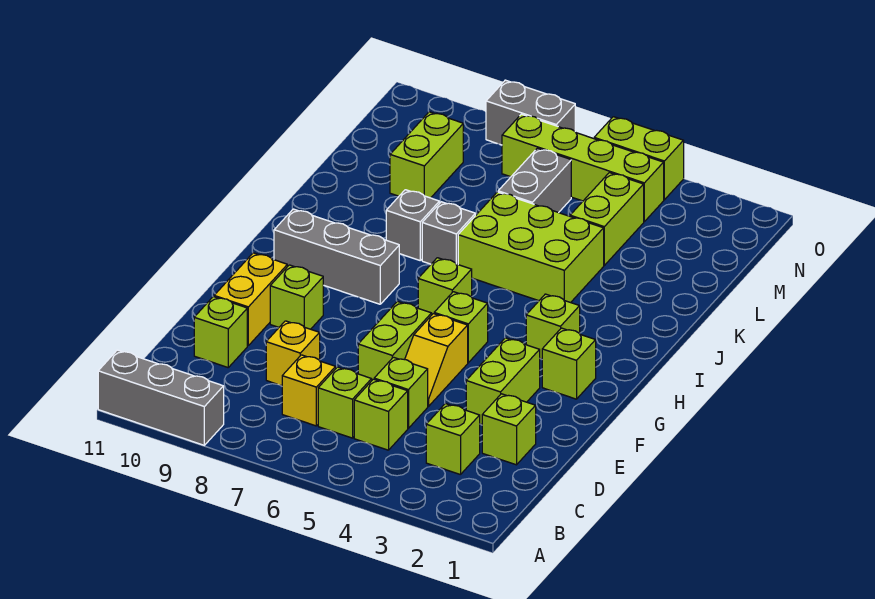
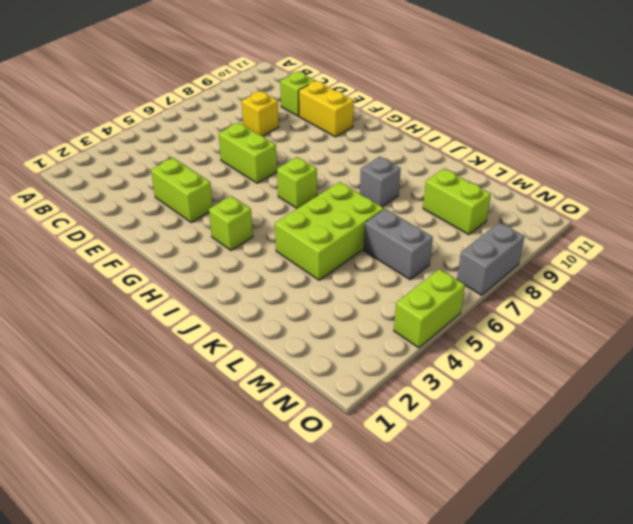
none -> grey brick A9:A11 level 1
none -> lime brick C3 level 1
none -> lime brick C5 level 1

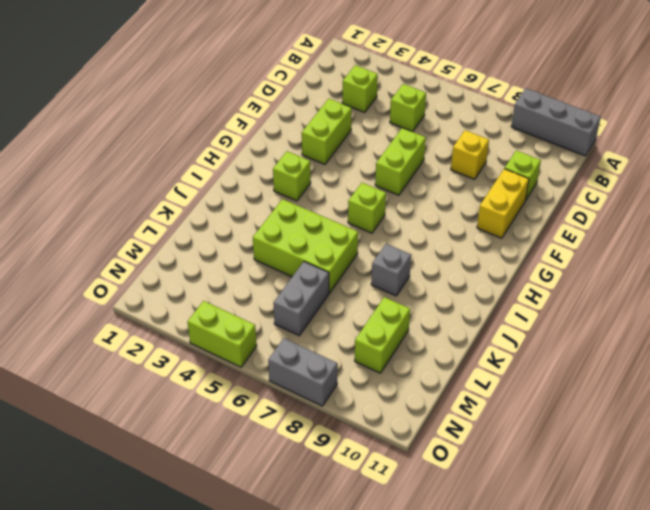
none -> lime brick C6 level 1
none -> yellow brick C7 level 1
none -> lime brick D2 level 1

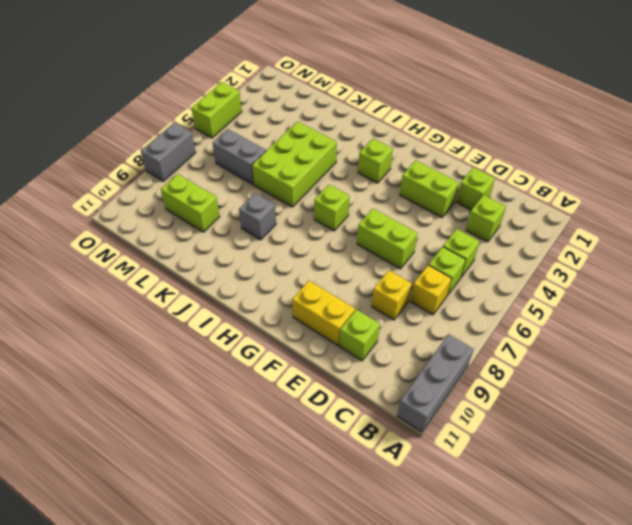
none -> lime brick D5 level 1
none -> yellow slope E5:F5 level 1 top F
none -> lime brick F9 level 1

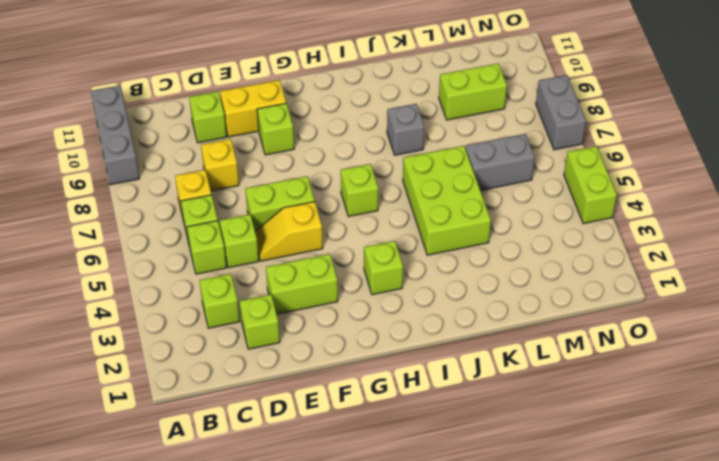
none -> lime brick G2 level 1
none -> lime brick G5 level 1
none -> grey brick H8:H10 level 1

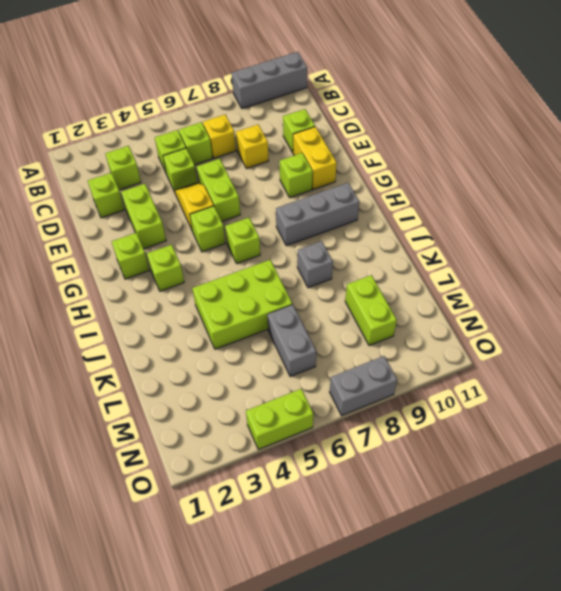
none -> grey brick J7 level 1
none -> lime brick L4:M4 level 1
none -> lime brick N4:N7 level 1

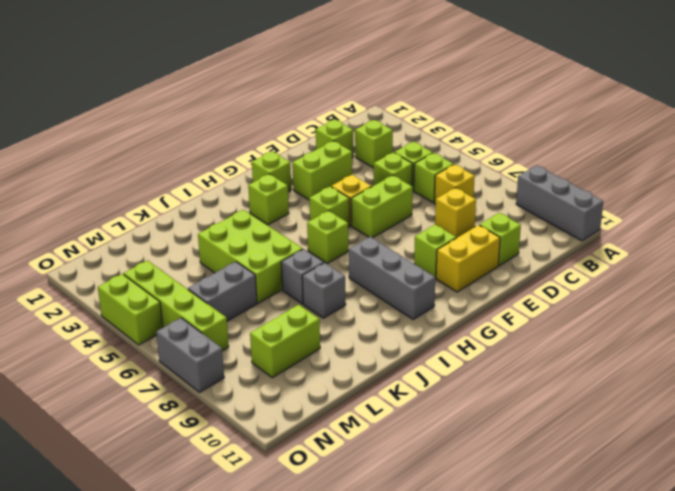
none -> lime brick L4:M4 level 1

